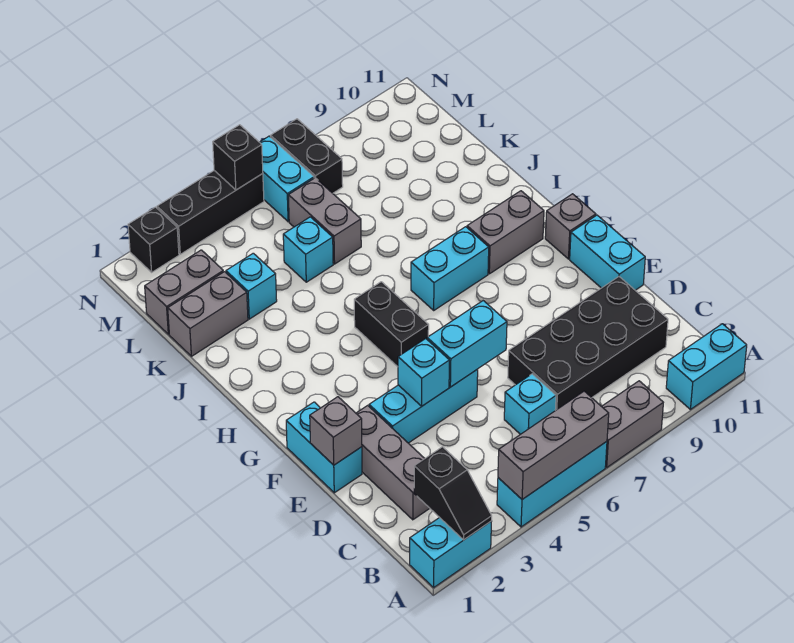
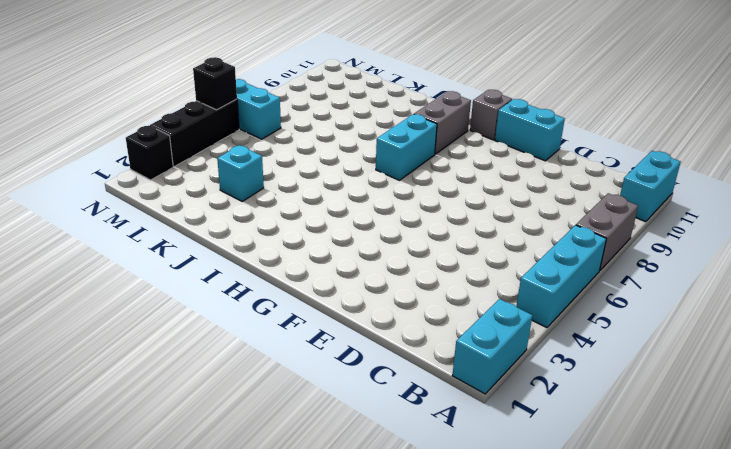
none -> grey brick C2:E2 level 1
none -> cyan brick C6 level 1
none -> black brick C7:D10 level 1

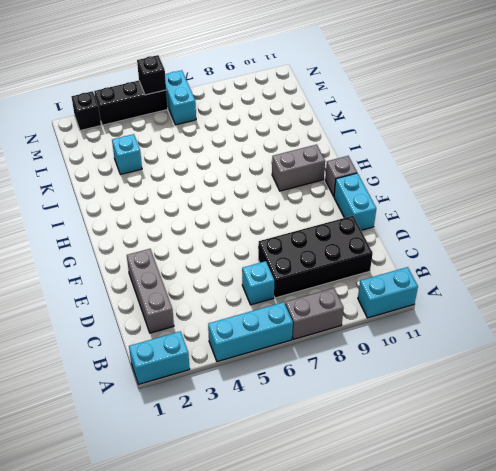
none -> cyan brick E1:F1 level 1
none -> cyan brick E3:E5 level 1
none -> black brick G5:H5 level 1

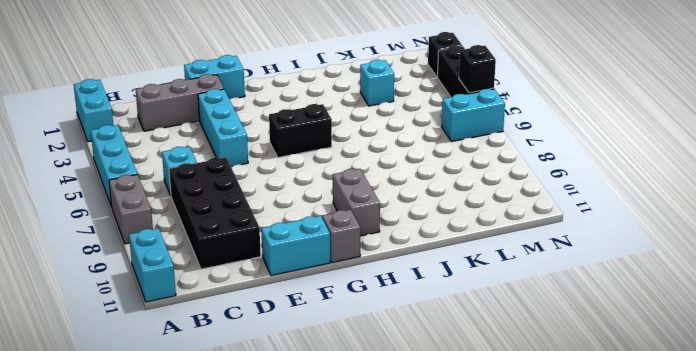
none -> cyan brick H7:H8 level 1
none -> grey brick K1:K2 level 1
none -> cyan brick K5 level 1

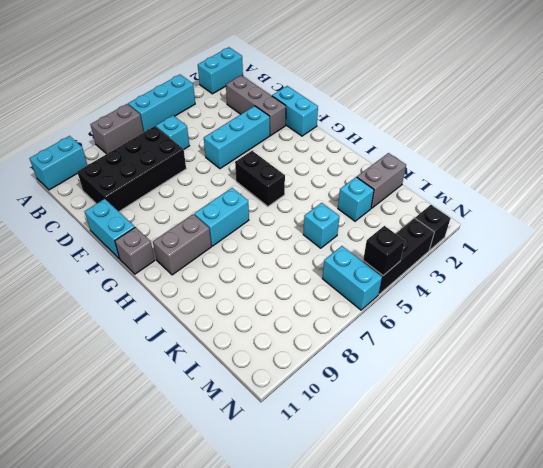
none -> grey brick K6:L6 level 1
none -> grey brick L1:L2 level 1
none -> black brick M7:N7 level 1

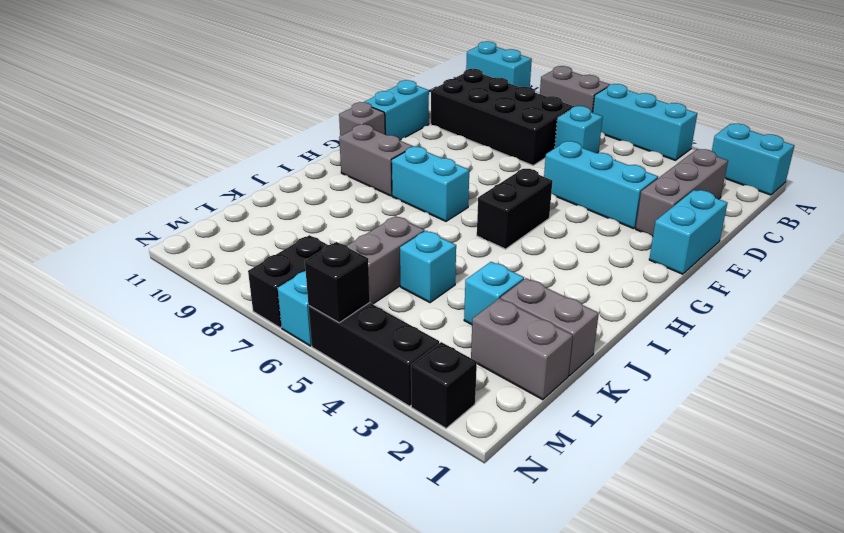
none -> black slope A2:B2 level 2 top B
none -> grey brick A4:A6 level 2
none -> grey brick E1 level 2

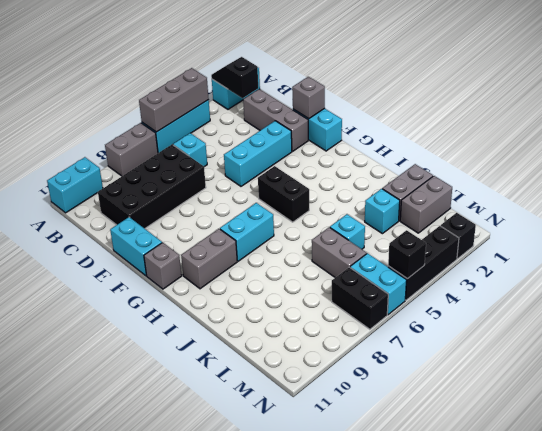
none -> cyan brick E4 level 2
none -> cyan brick E5:E6 level 2

